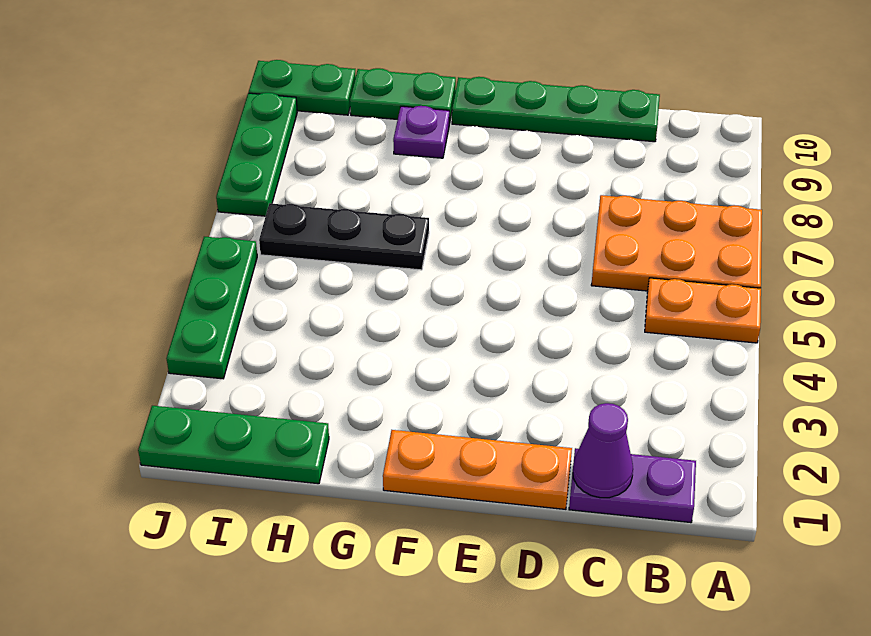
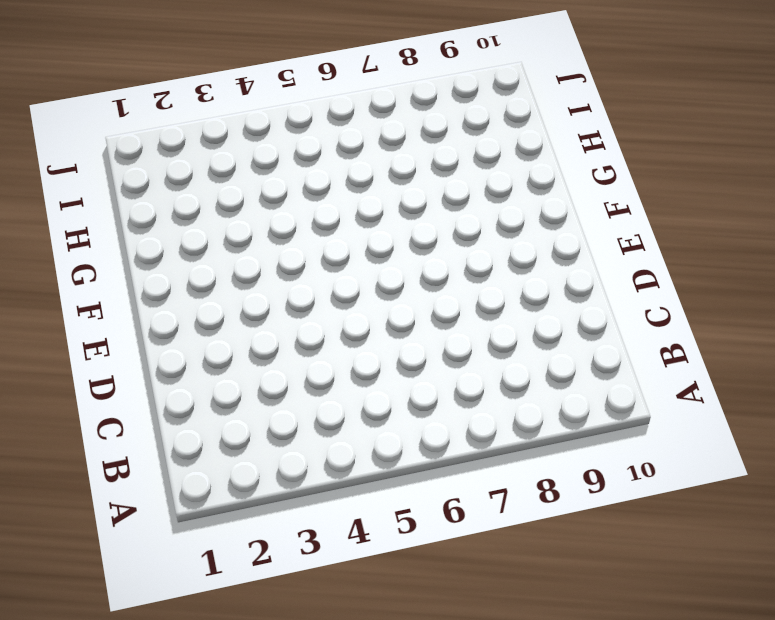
none -> orange plate A5:B5 level 1
none -> orange plate A6:C7 level 1
none -> purple plate B1:C1 level 1

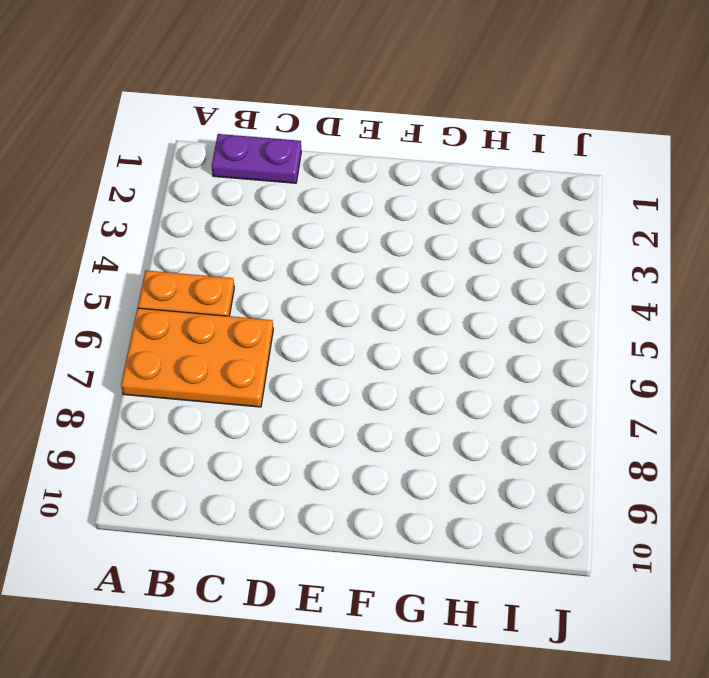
none -> green plate C10:F10 level 1
none -> orange plate D1:F1 level 1
none -> black plate G6:I6 level 1

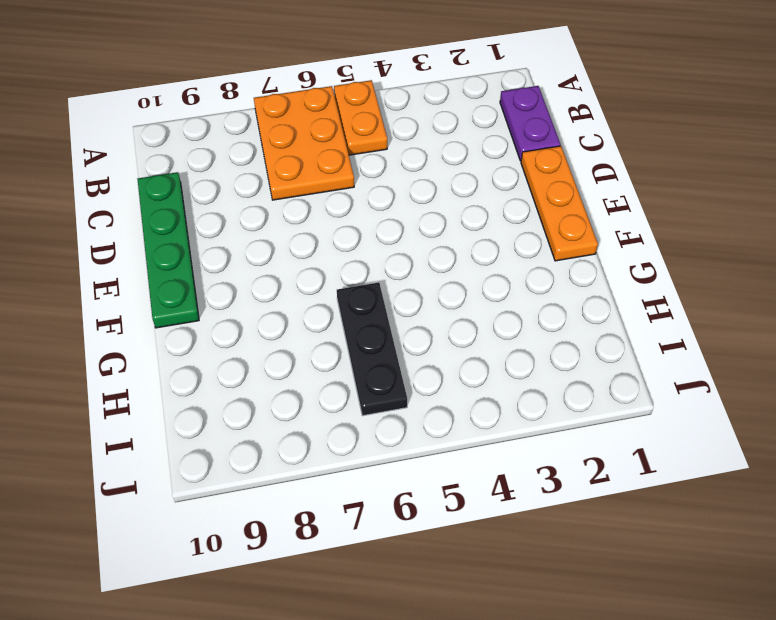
none -> purple plate G9 level 1
none -> green plate G10:H10 level 1
none -> green plate H1:J1 level 1

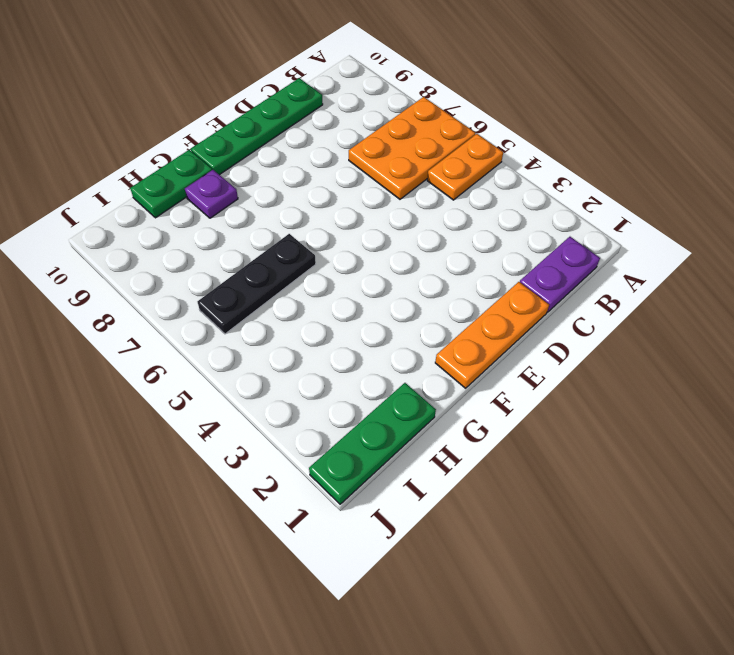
none -> green plate I10:J10 level 1
none -> green plate J3:J5 level 1
none -> green plate J7:J9 level 1

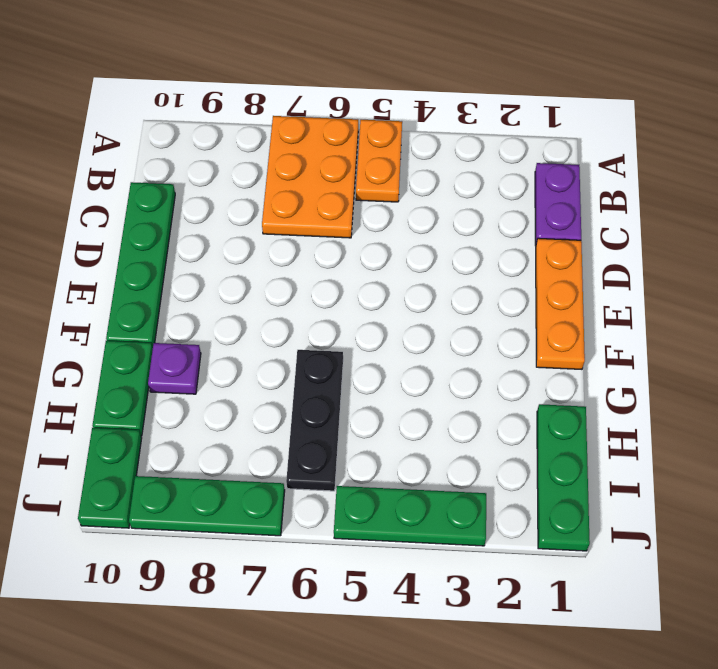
none -> purple cone C1 level 2

